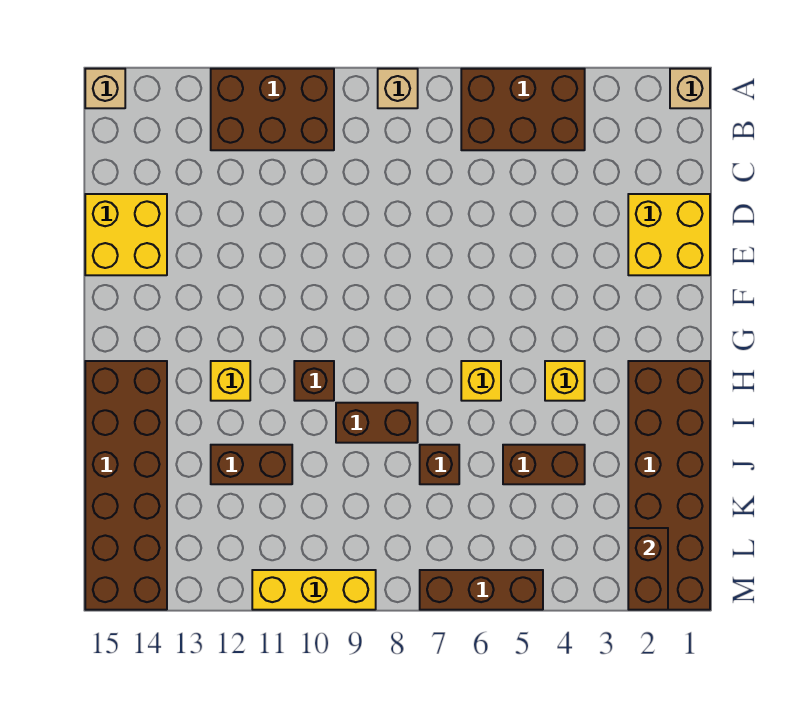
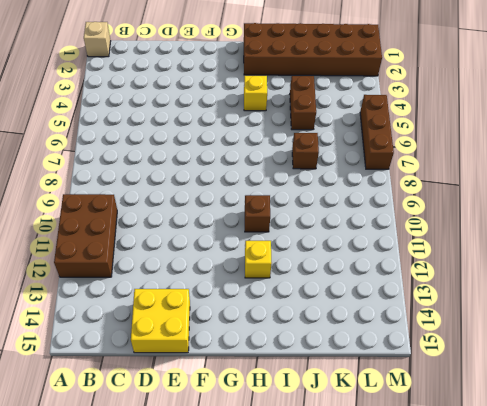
none -> brown brick A4:B6 level 1
none -> tan brick A8 level 1
none -> tan brick A15 level 1

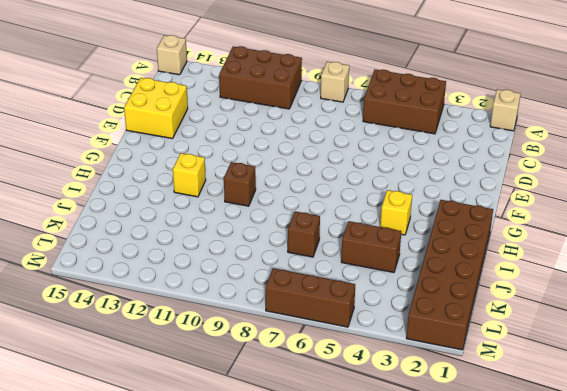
none -> yellow brick D1:E2 level 1
none -> yellow brick H6 level 1
none -> brown brick H14:M15 level 1

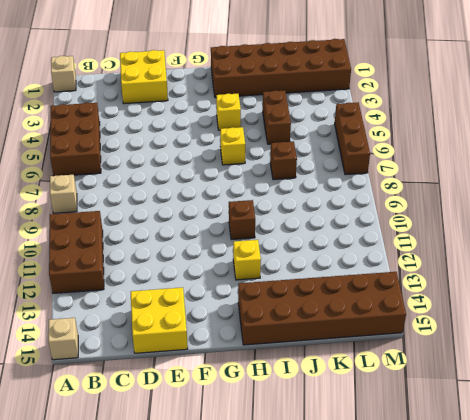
none -> brown brick I8:I9 level 1
none -> brown brick J11:J12 level 1
none -> yellow brick M9:M11 level 1

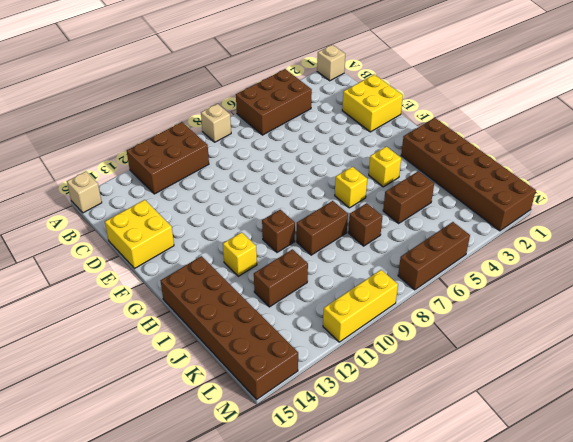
none -> brown brick L2:M2 level 2

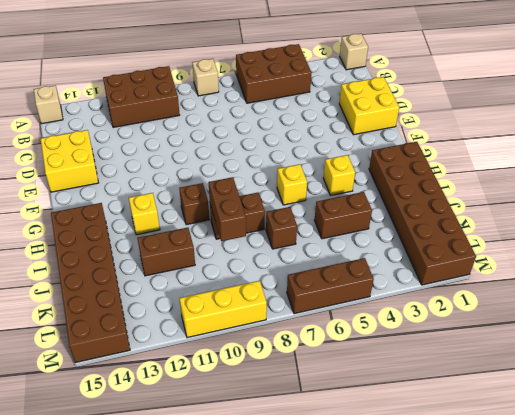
brown brick I9:J9 level 2 -> brown brick L2:M2 level 2

